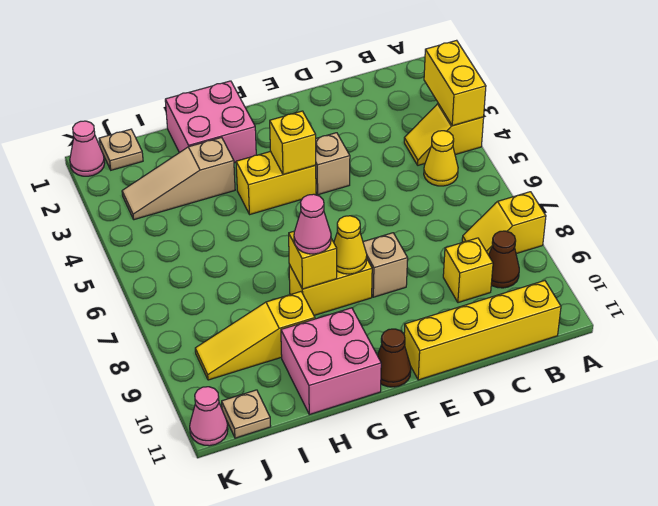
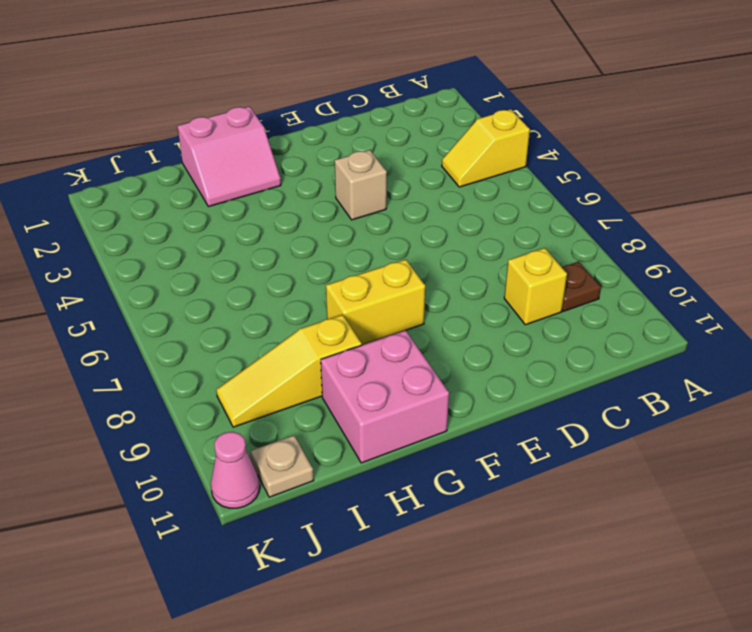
brown plate B9 level 1 -> brown cone B9 level 1
pink slope G1:H2 level 1 top 1 -> pink brick G1:H2 level 1
none -> yellow slope A8:B8 level 1 top A
none -> yellow cone B5 level 1
none -> yellow brick B11:E11 level 1

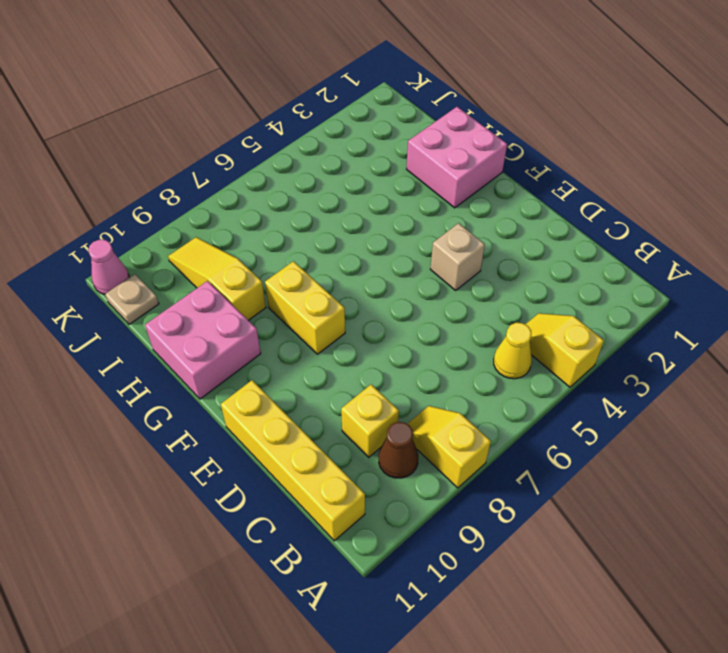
none -> tan brick E8 level 1
none -> yellow brick F4:G4 level 1
none -> brown cone F11 level 1

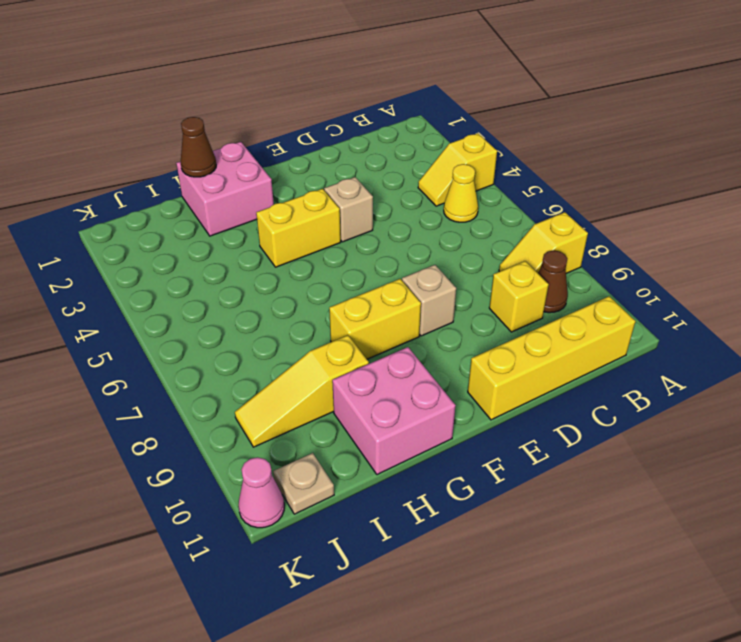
brown cone H1 level 2 -> brown cone F11 level 1
none -> tan slope H3:J3 level 1 top H
none -> tan plate J1 level 1
none -> pink cone K1 level 1

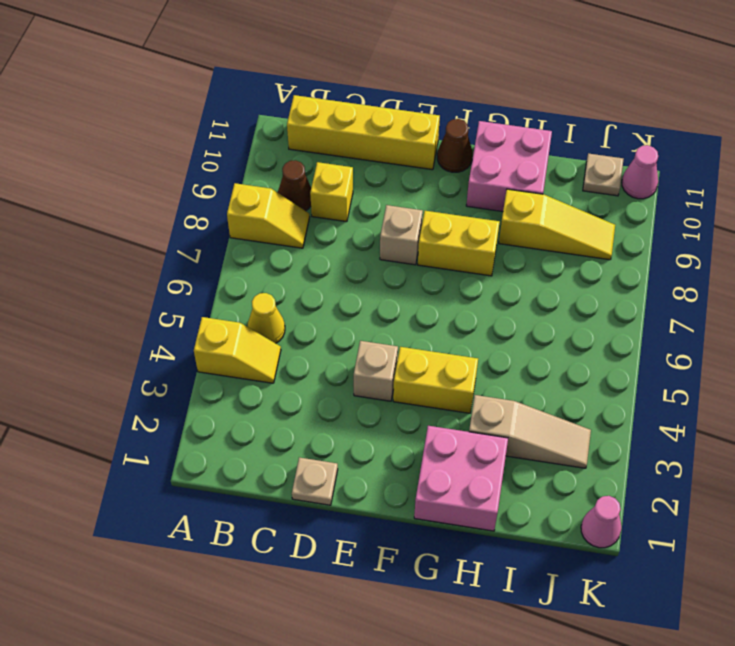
tan plate D1 level 1 -> tan plate J1 level 1
none -> yellow brick A3:A4 level 2
none -> yellow brick F4 level 2
none -> yellow cone F8 level 2

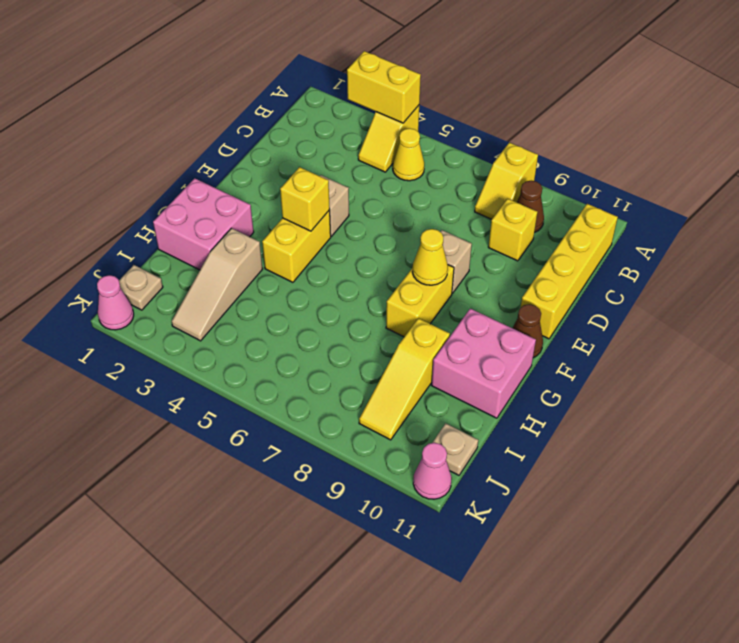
none -> yellow brick G8 level 2
none -> pink cone G8 level 3

